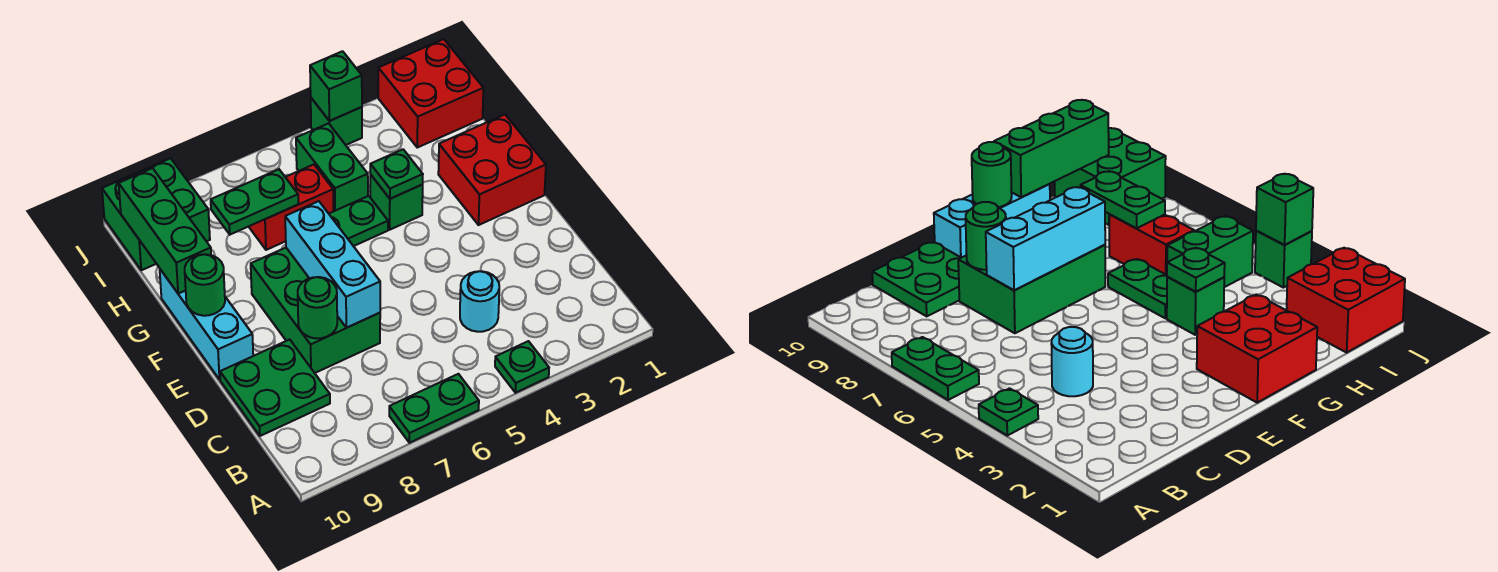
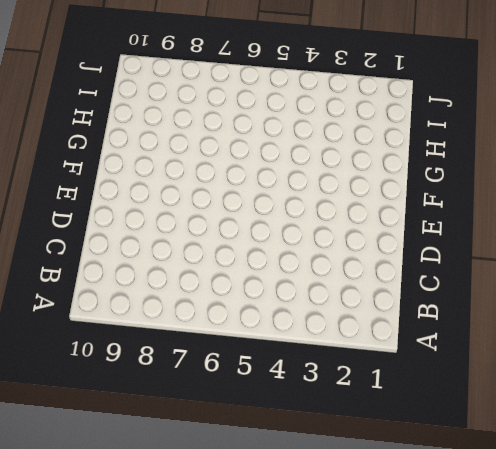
none -> green plate A4 level 1
none -> green plate A6:A7 level 1
none -> cyan round brick C4 level 1

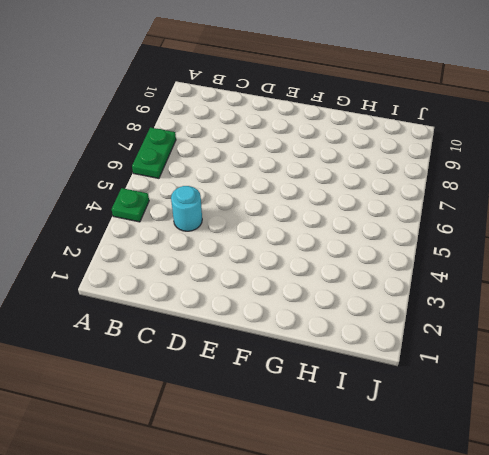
none -> green plate C9:D10 level 1
none -> green brick D7:F8 level 1
none -> cyan brick E10:G10 level 1

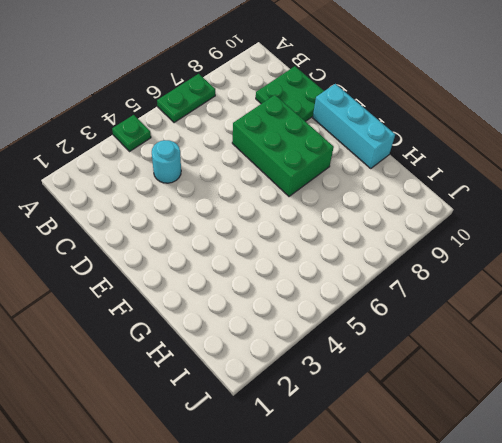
none -> red brick F1:G2 level 1
none -> green brick G4 level 1
none -> green plate G5:G6 level 1

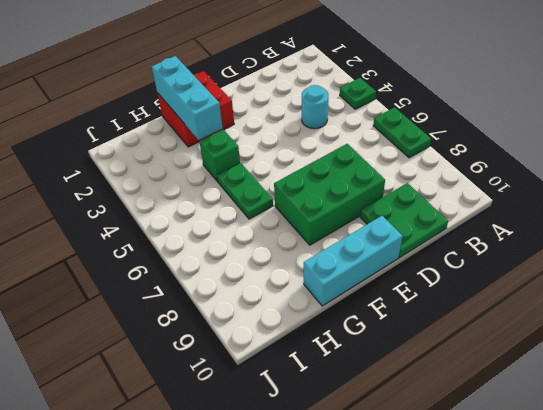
cyan brick G1:G3 level 2 -> cyan brick D7:F7 level 2
none -> green brick H5:I5 level 1
none -> red brick H6:H7 level 1
none -> red brick I1:J2 level 1

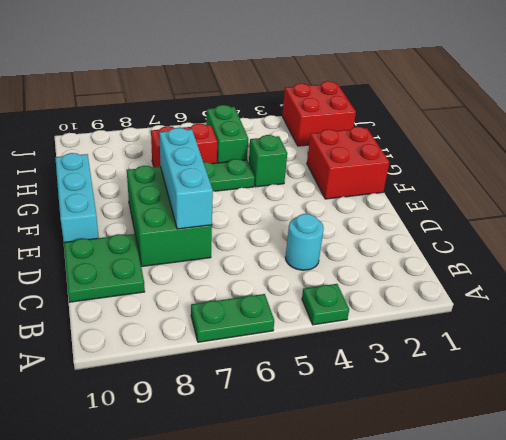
none -> green brick I9:J10 level 1
none -> green brick J4 level 1
none -> green round brick D8 level 2

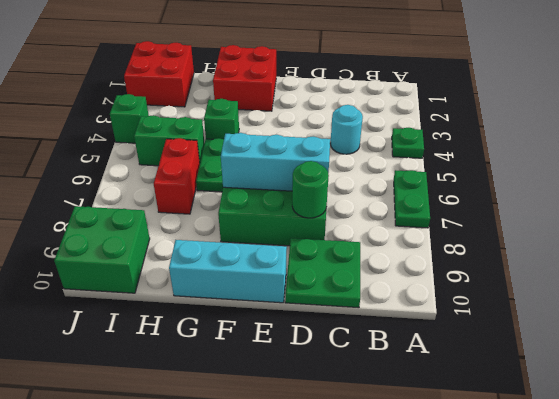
none -> green round brick F10 level 2
none -> green plate G4 level 2
none -> green brick G10:I10 level 2

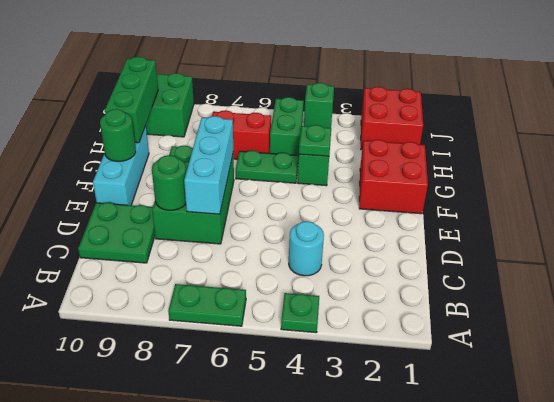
none -> green plate H7:H8 level 2
none -> green brick J4 level 2

